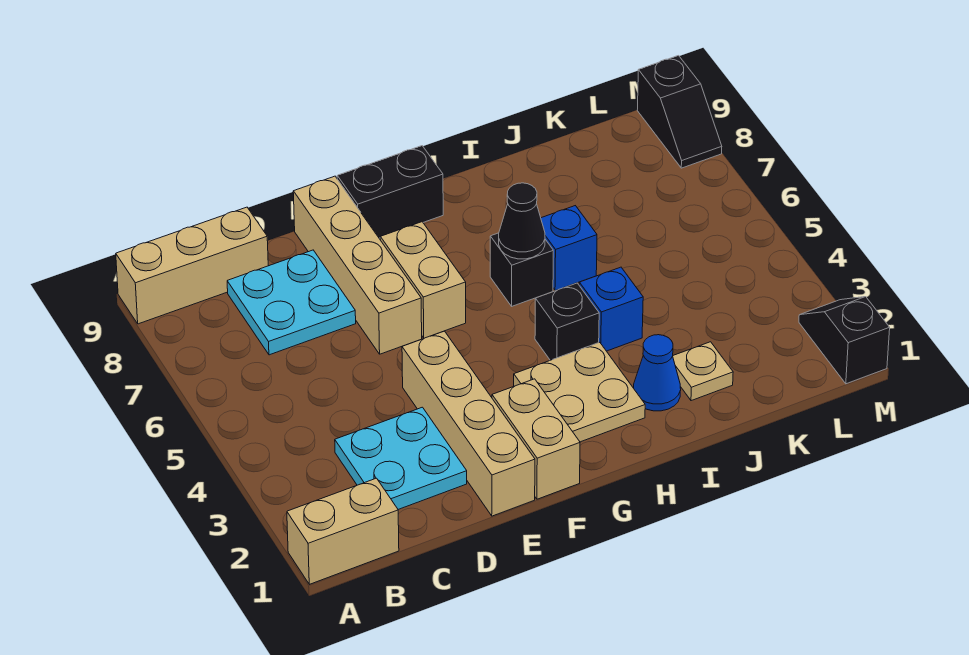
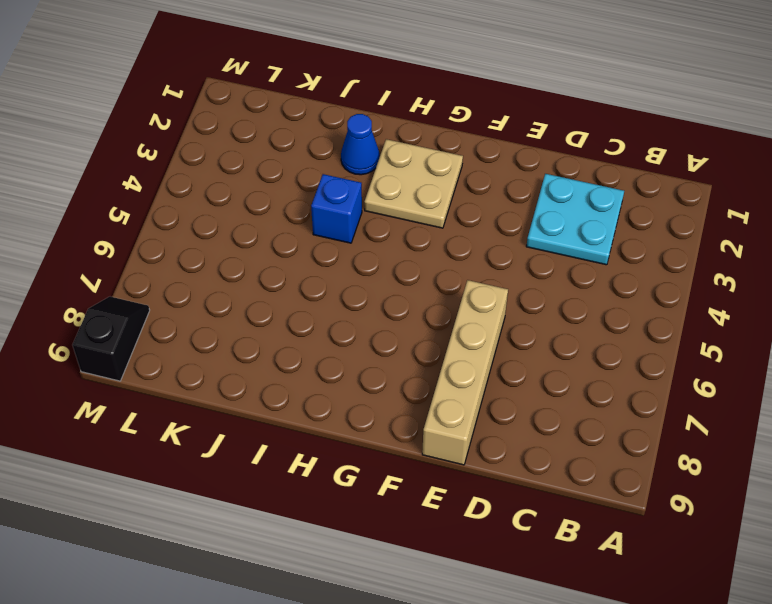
none -> tan brick A1:B1 level 1
none -> tan brick A9:C9 level 1
none -> cyan plate C7:D8 level 1

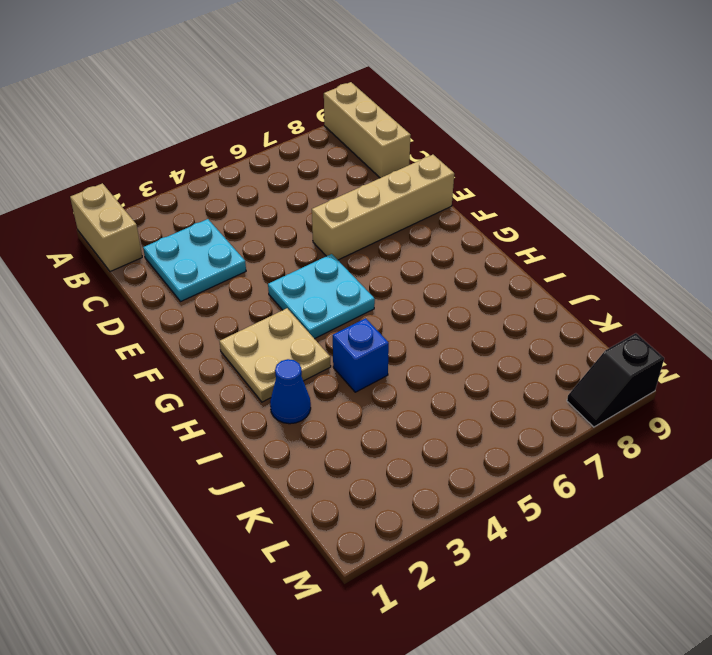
cyan plate F4:G5 level 1 -> cyan plate C7:D8 level 1
none -> tan brick E1:E4 level 1
none -> tan brick F1:F2 level 1
none -> tan brick F6:F7 level 1

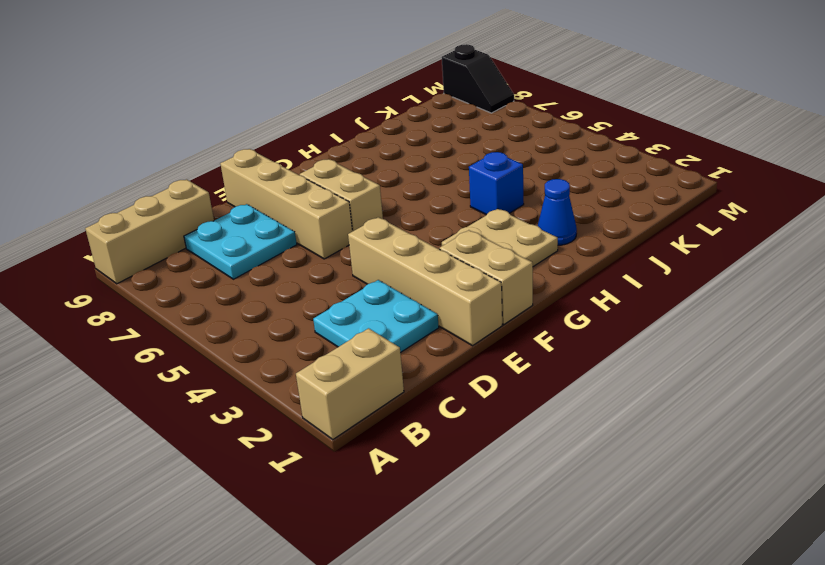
none -> black brick F9:G9 level 1
none -> black brick H4 level 1
none -> black brick H6 level 1

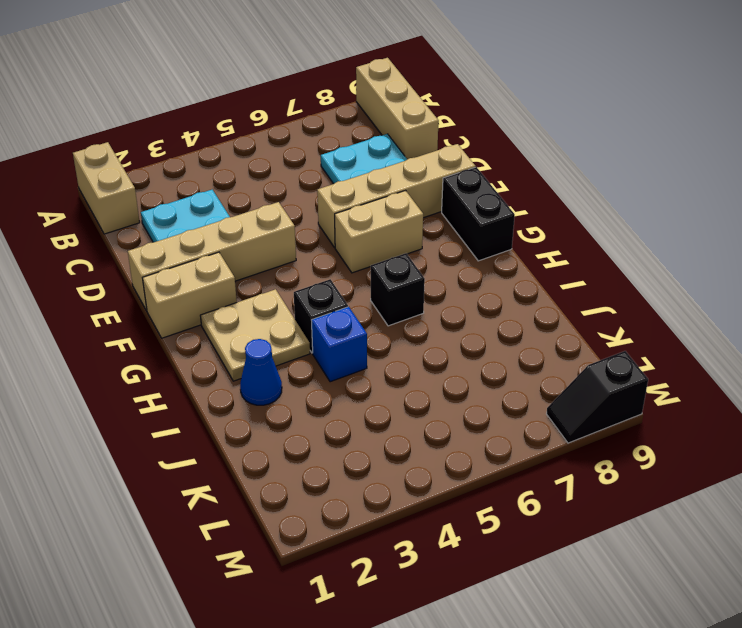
none -> blue brick I6 level 1
none -> tan plate J2 level 1
none -> black slope M1:M2 level 1 top 1

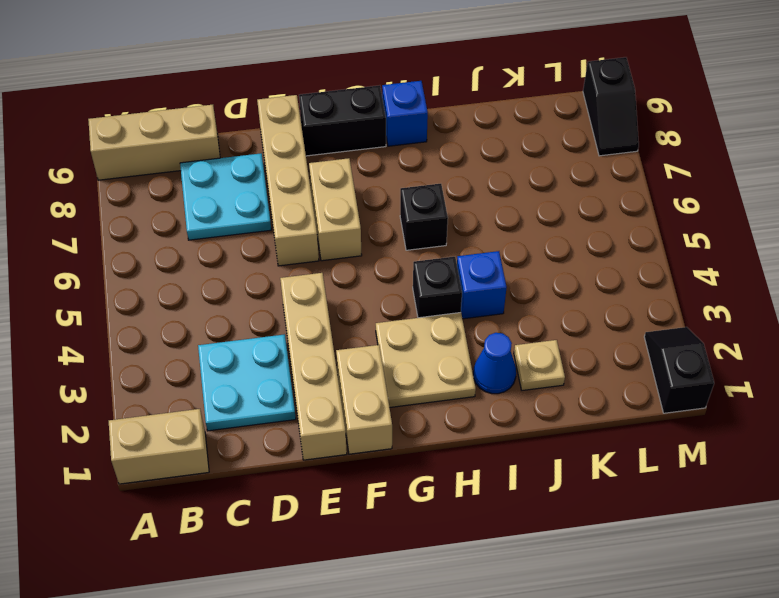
blue brick H9 level 1 -> blue brick I6 level 1
none -> black cone H6 level 2

